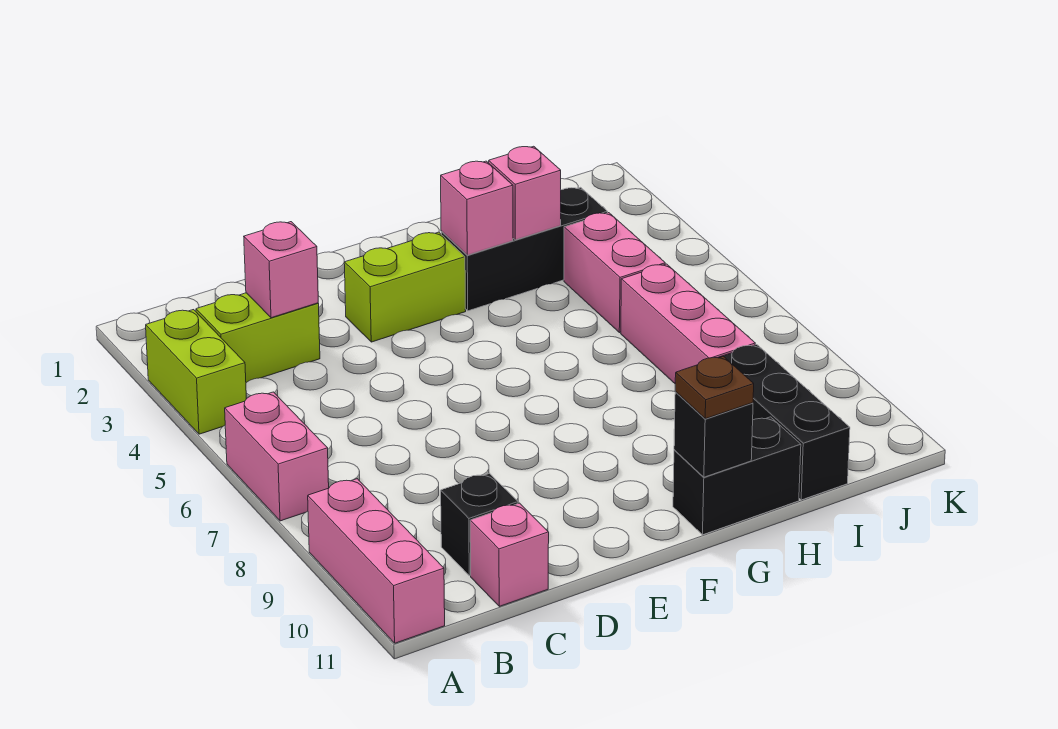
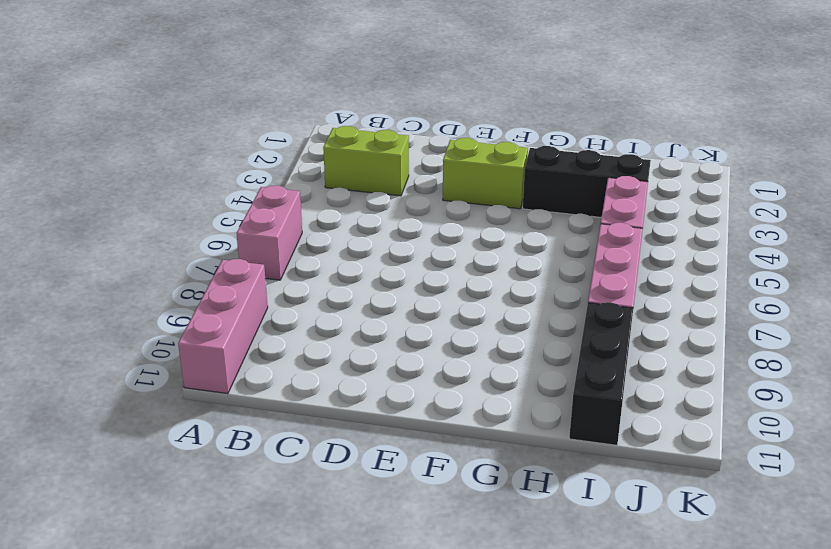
none -> lime brick A3:A4 level 1
none -> black brick C10 level 1
none -> pink brick C11 level 1

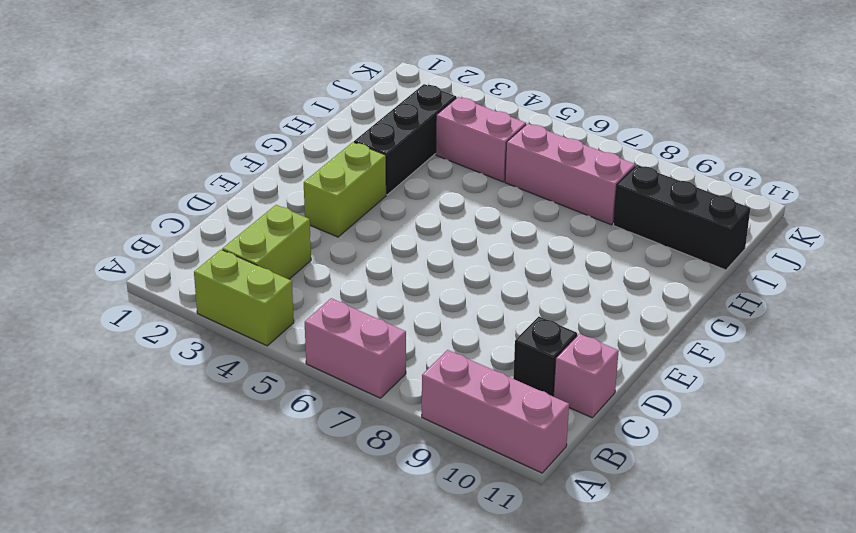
none -> black brick G11:H11 level 1
none -> pink brick C3 level 2
none -> pink brick G3 level 2

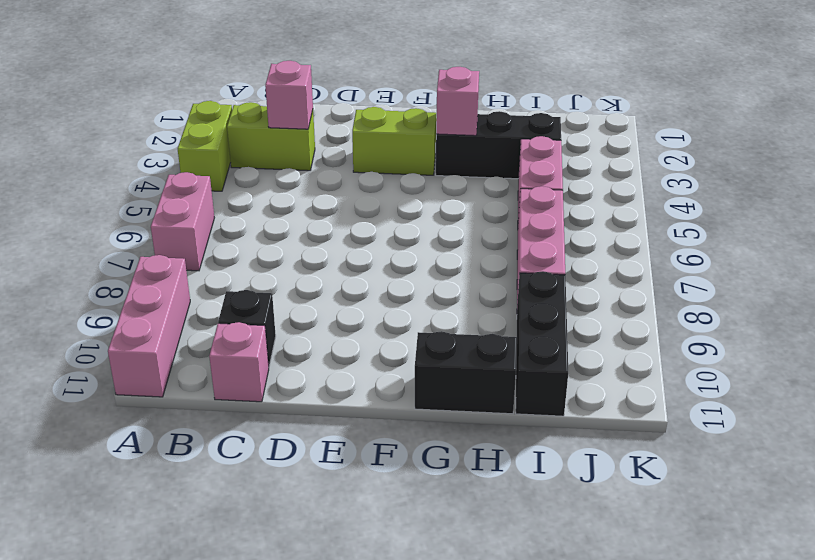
none -> black brick G11 level 2
none -> pink brick H3 level 2
none -> brown plate G11 level 3

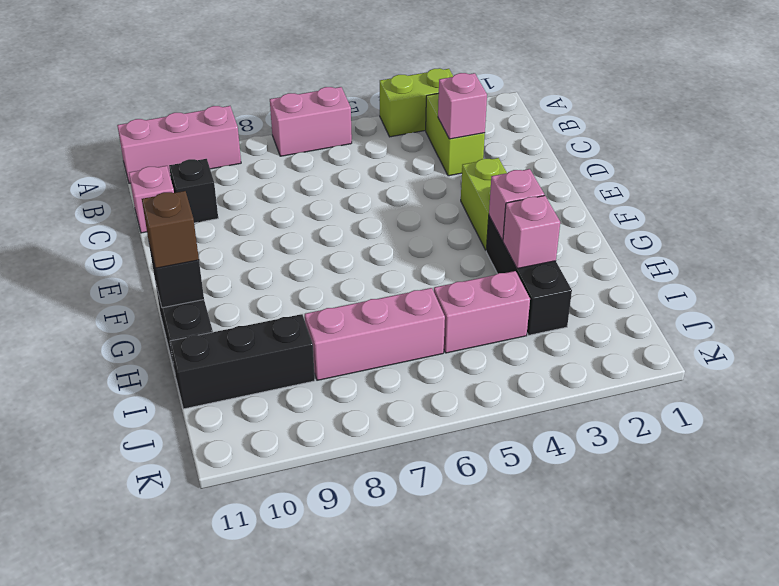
brown brick G11 level 3 -> brown plate G11 level 3

